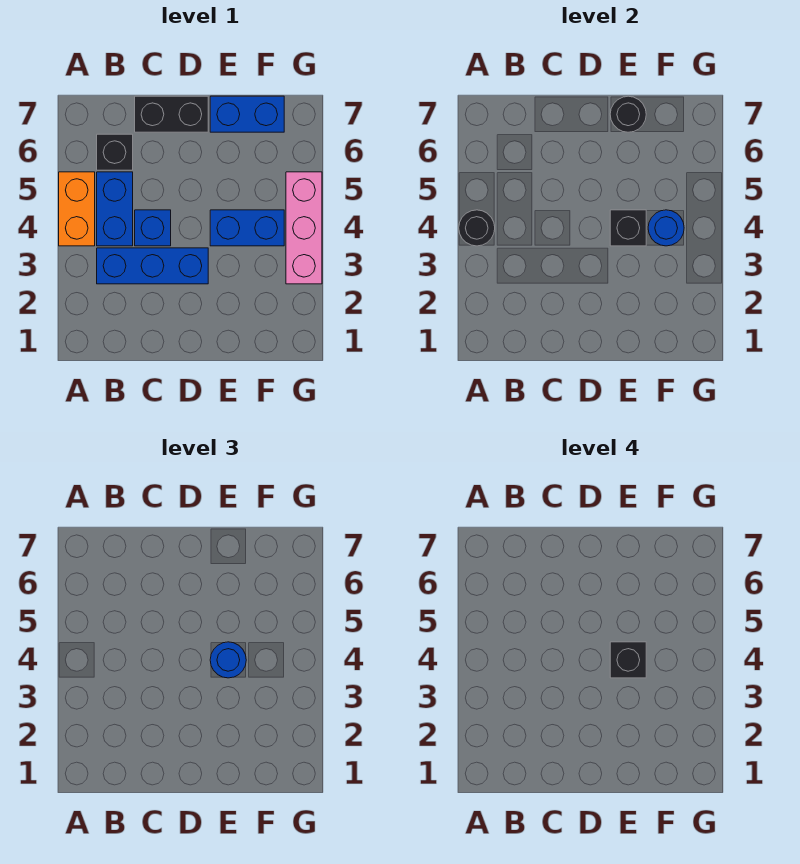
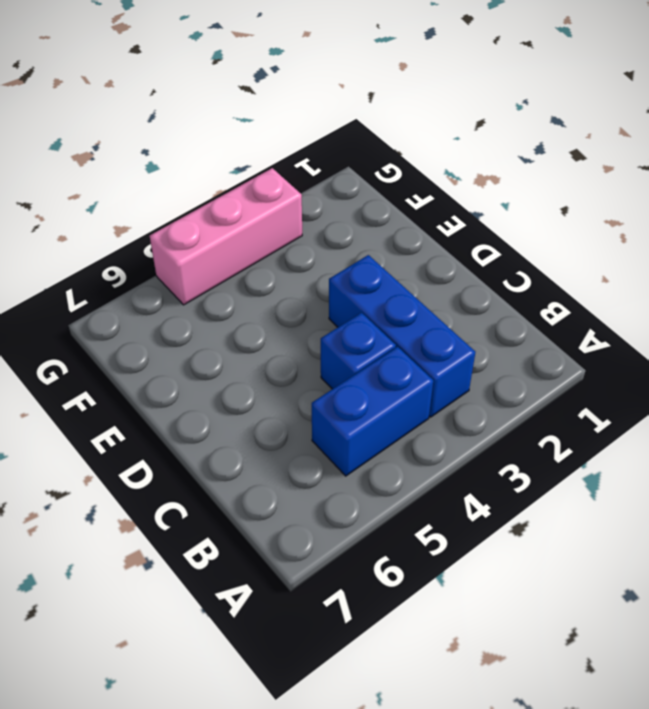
none -> orange brick A4:A5 level 1
none -> black brick B6 level 1
none -> black brick C7:D7 level 1

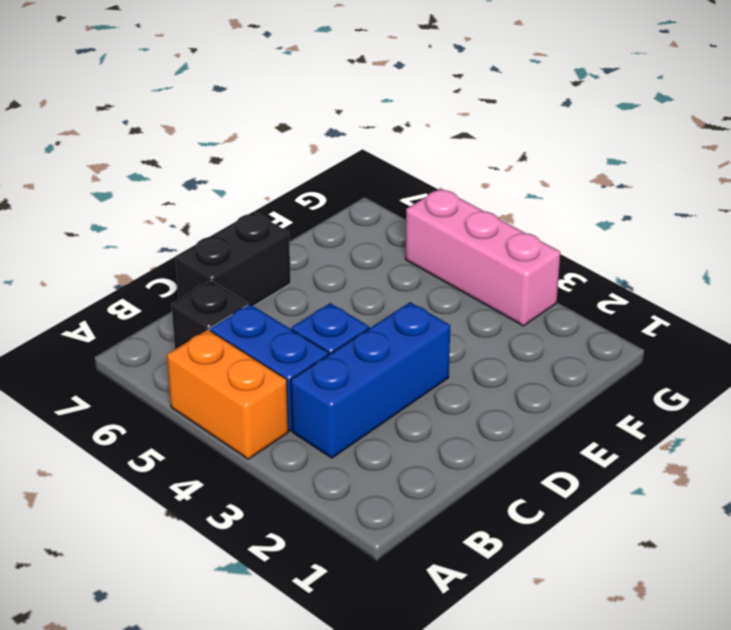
none -> blue brick E4:F4 level 1
none -> blue brick E7:F7 level 1
none -> black round brick A4 level 2

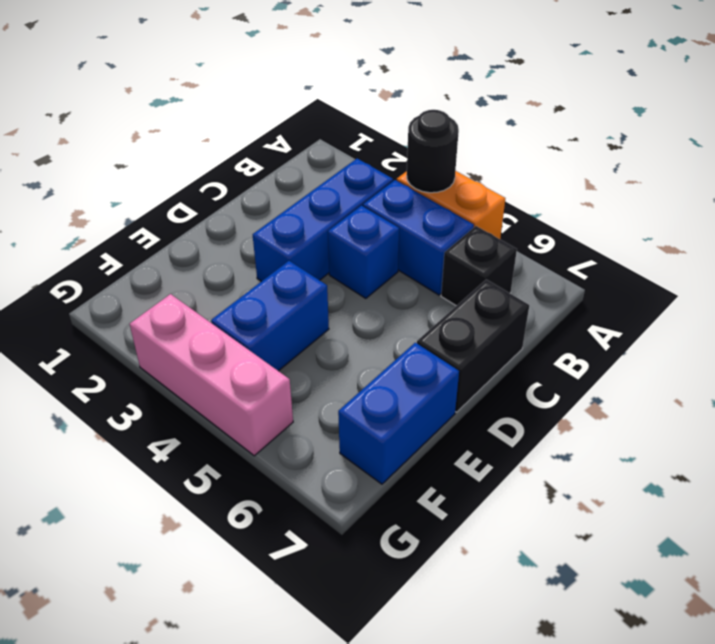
none -> black brick E4 level 2
none -> black round brick E7 level 2
none -> blue round brick F4 level 2

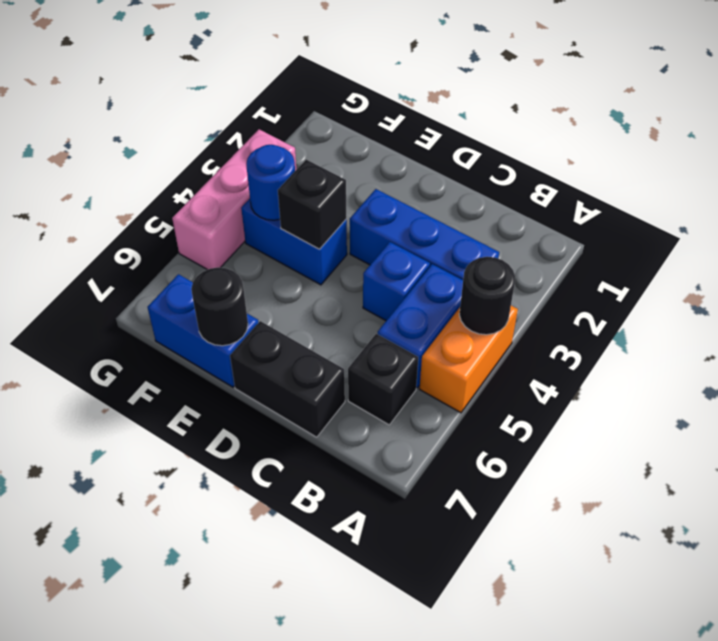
none -> blue round brick E4 level 3
none -> black brick E4 level 4

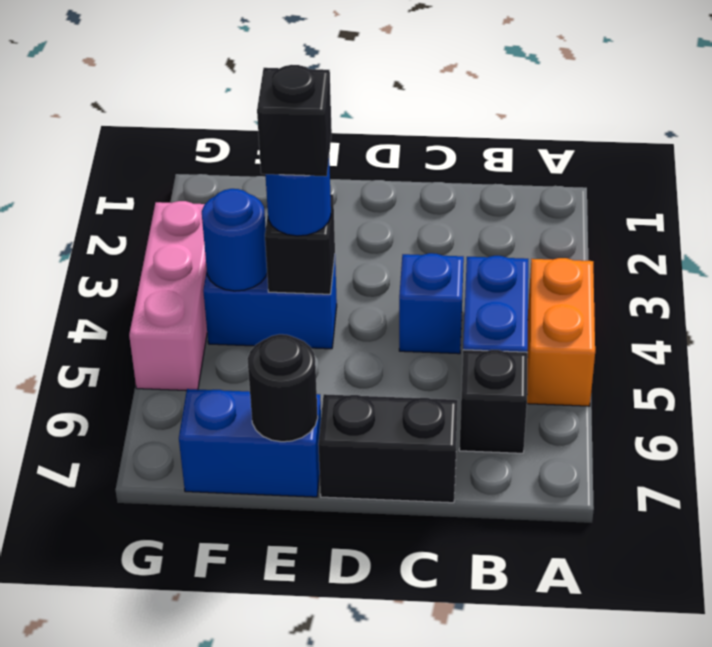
none -> blue brick B3:D3 level 1
none -> black round brick A4 level 2

